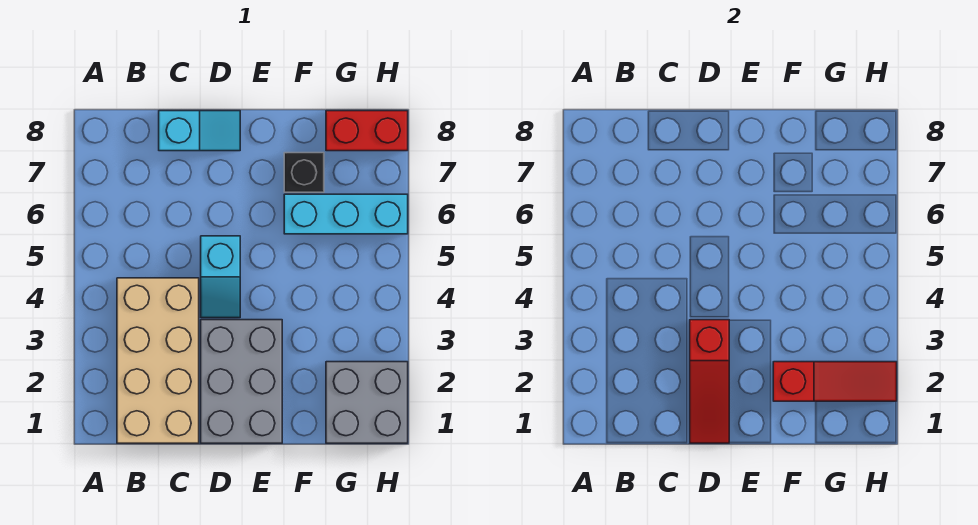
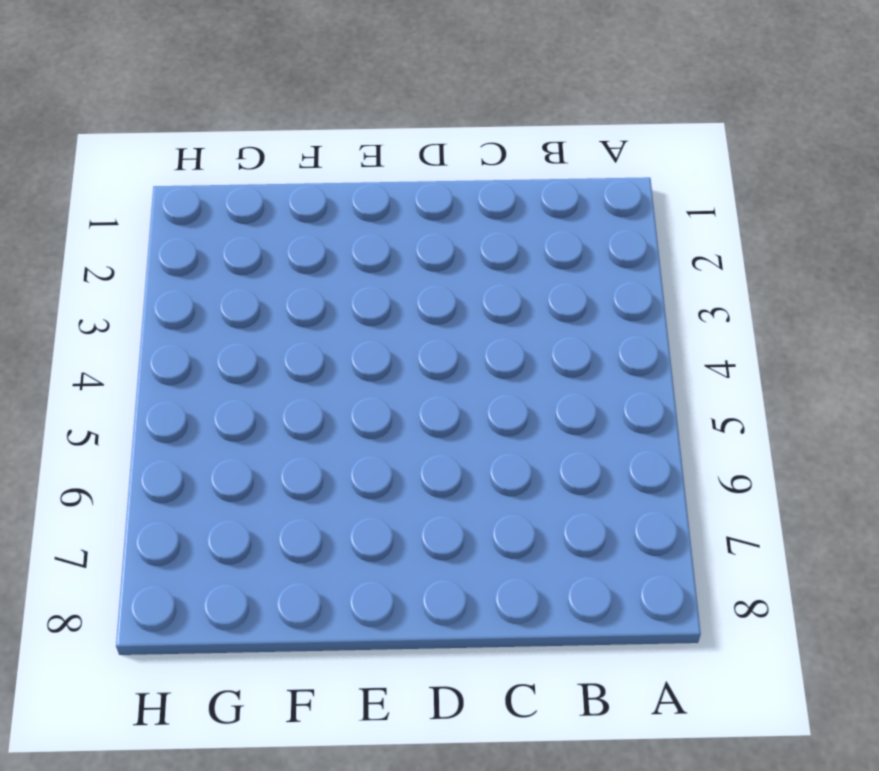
none -> tan brick B1:C4 level 1
none -> cyan slope C8:D8 level 1 top C

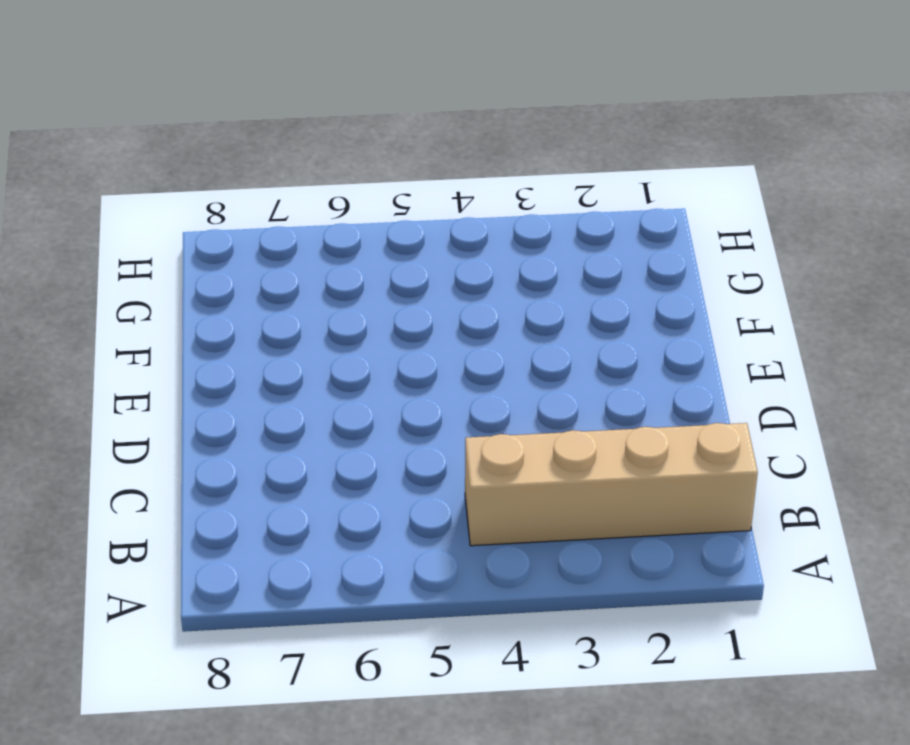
tan brick B1:B4 level 1 -> tan brick B1:C4 level 1
none -> cyan slope C8:D8 level 1 top C
none -> grey brick D1:E3 level 1

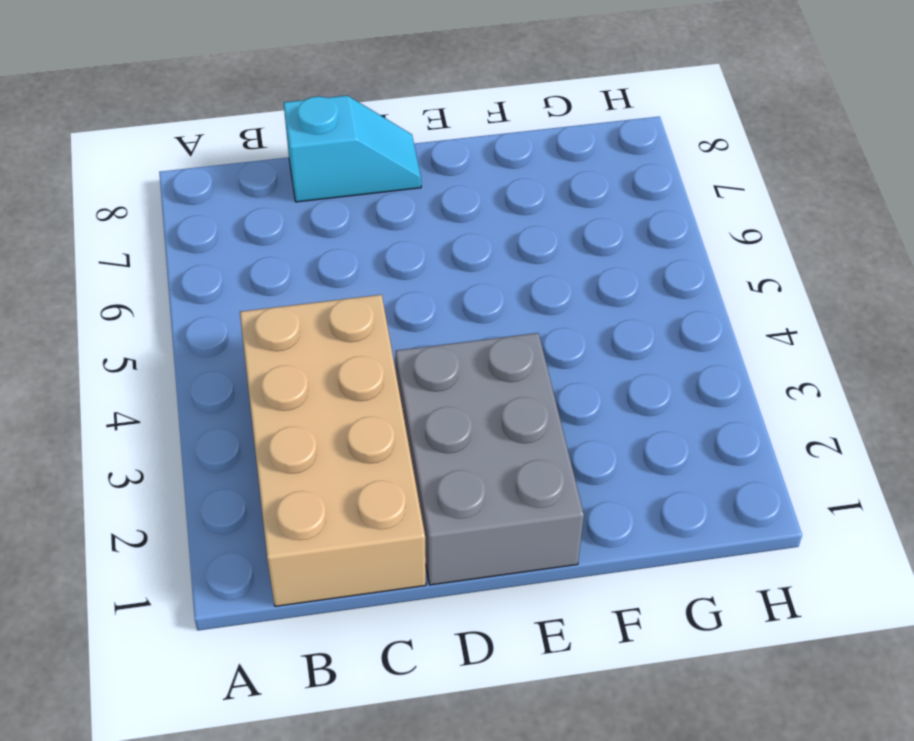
none -> cyan slope D4:D5 level 1 top 5
none -> cyan brick F6:H6 level 1

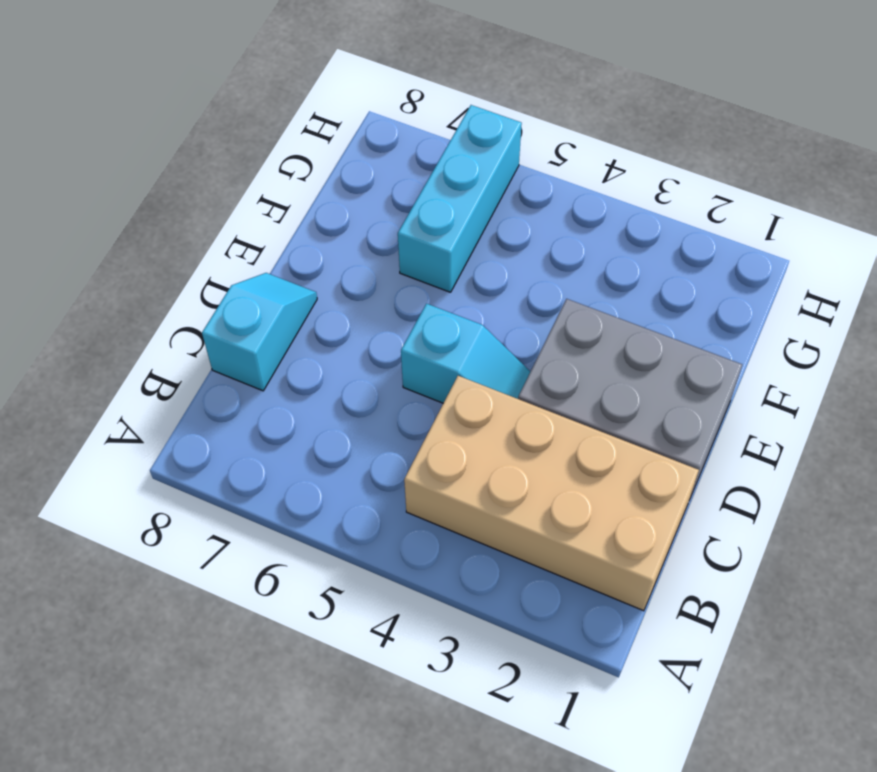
none -> black brick F7 level 1
none -> grey brick G1:H2 level 1

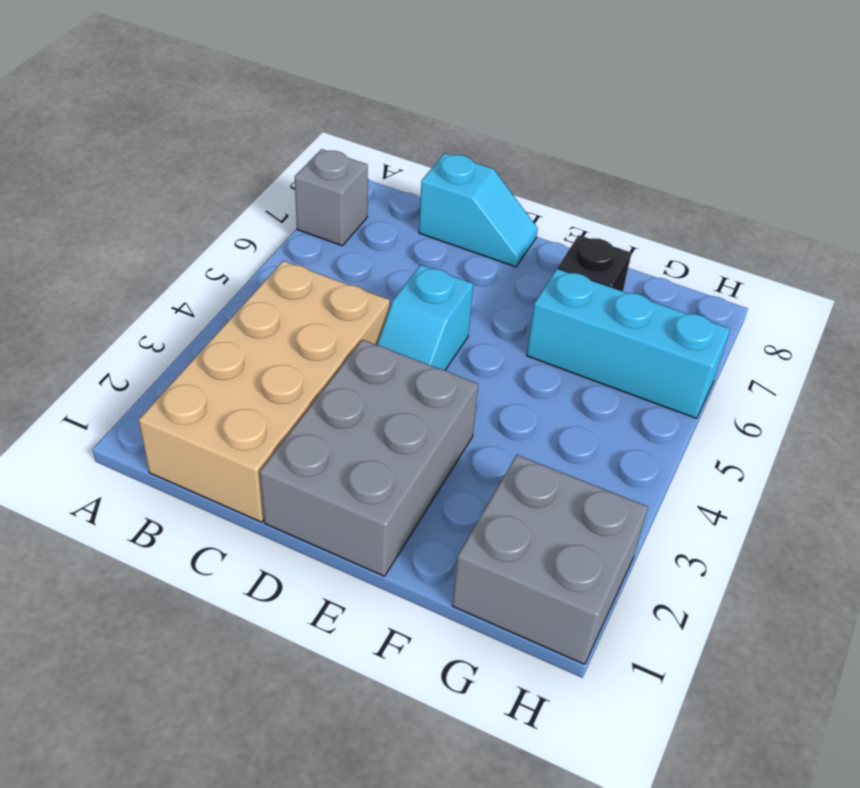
grey brick A7 level 1 -> none
none -> red brick G8:H8 level 1
none -> red slope D1:D3 level 2 top 3

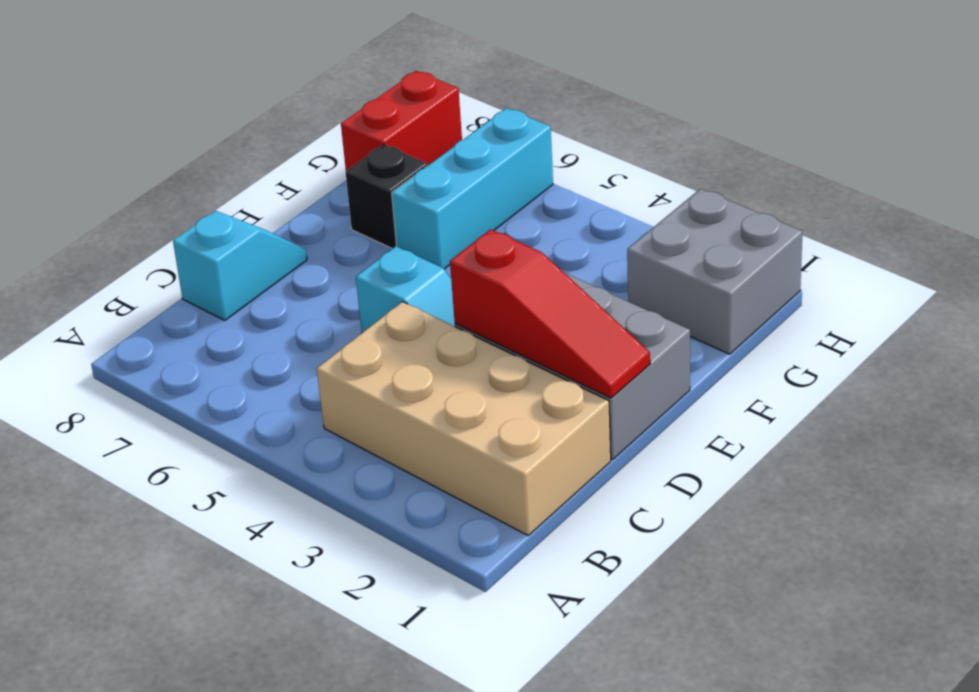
none -> red slope F2:H2 level 2 top F

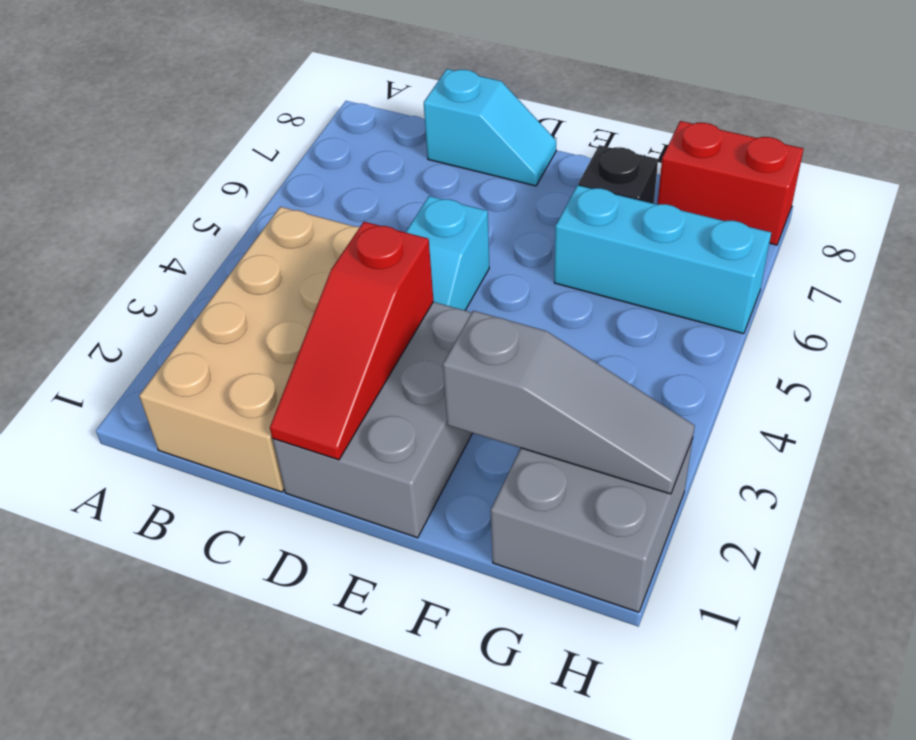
grey slope F2:H2 level 2 top F -> red slope F2:H2 level 2 top F

